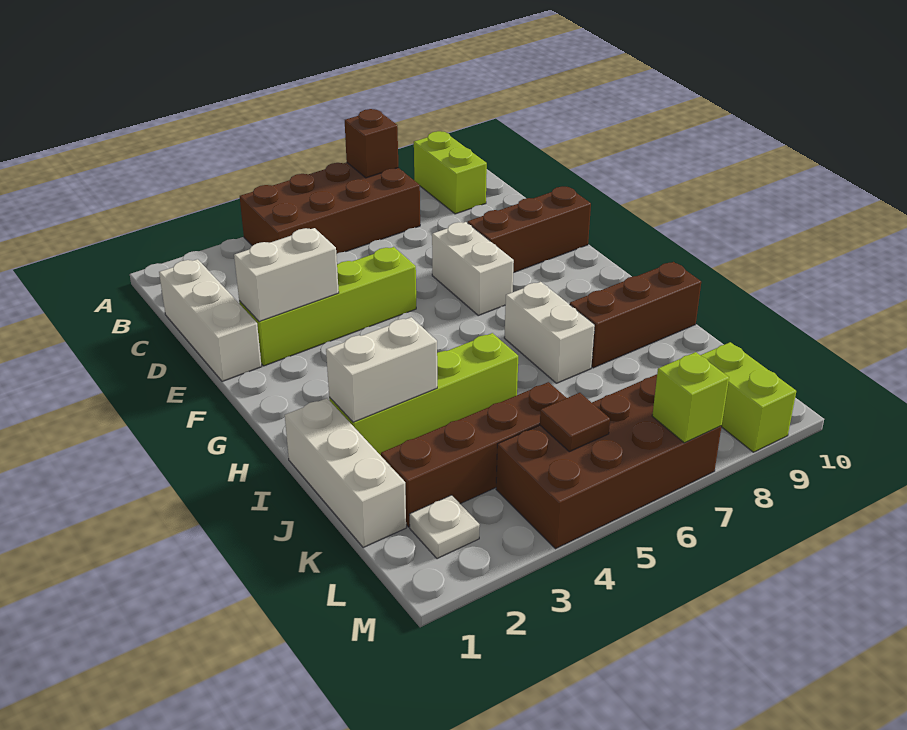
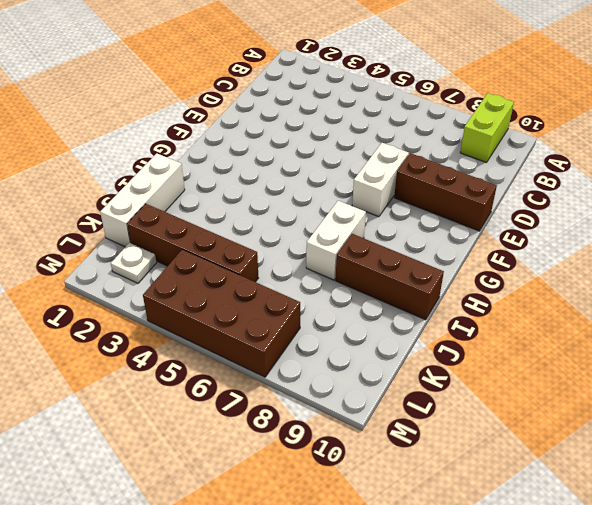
none -> brown brick A4:B7 level 1
none -> white brick C1:E1 level 1
none -> lime brick E2:E5 level 1

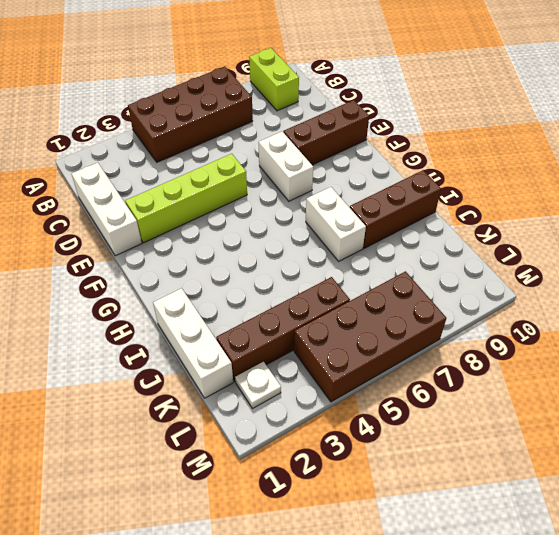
none -> lime brick I2:I5 level 1
none -> lime brick L9:M9 level 1
none -> brown brick A7 level 2

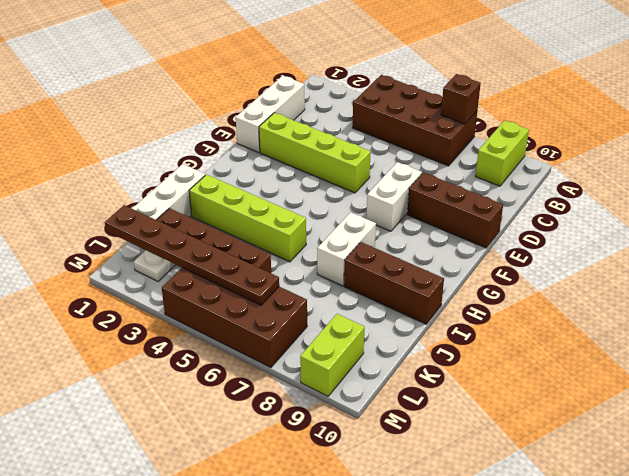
brown plate L1:L6 level 2 -> brown tile L5 level 2
none -> white brick E2:E3 level 2
none -> white brick I2:I3 level 2
none -> lime brick M7 level 2

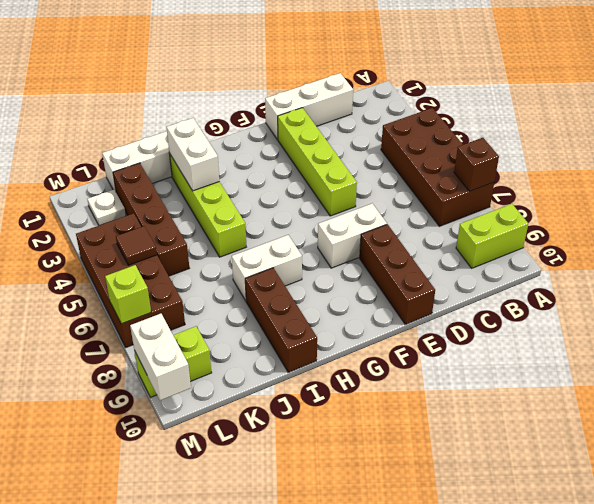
white brick M9:M10 level 2 -> white brick E2:E3 level 2

